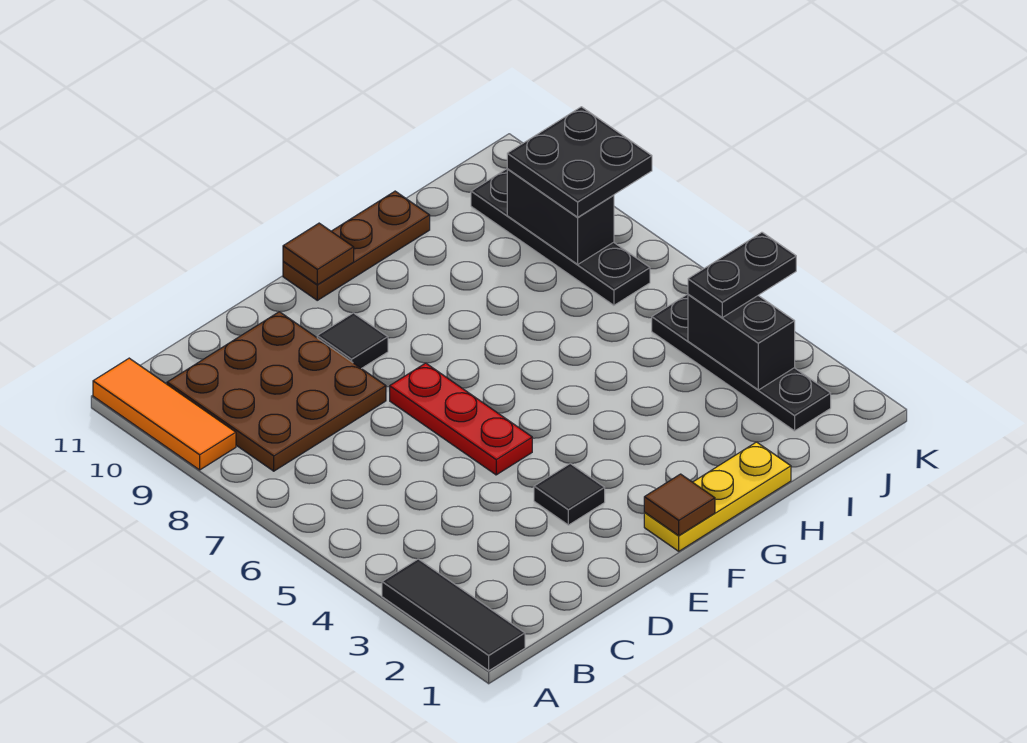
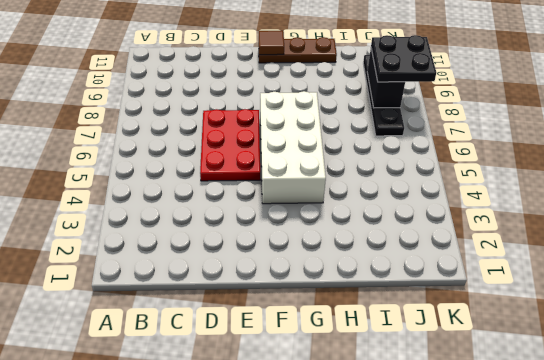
red plate D5:E7 level 1 -> red plate E5:E7 level 1
white brick F4:G7 level 1 -> none
none -> black tile A1:A3 level 1
none -> orange tile A9:A11 level 1
none -> brown plate B8:D10 level 1

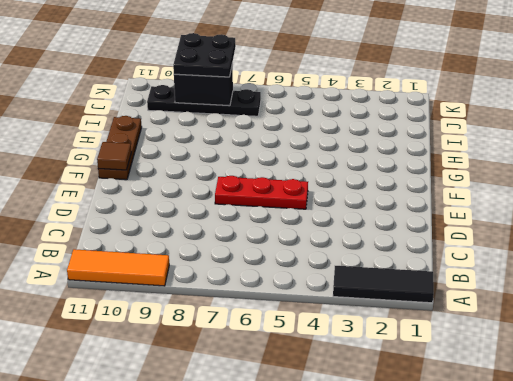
none -> brown plate B8:D10 level 1
none -> black tile E3 level 1
none -> black tile E9 level 1

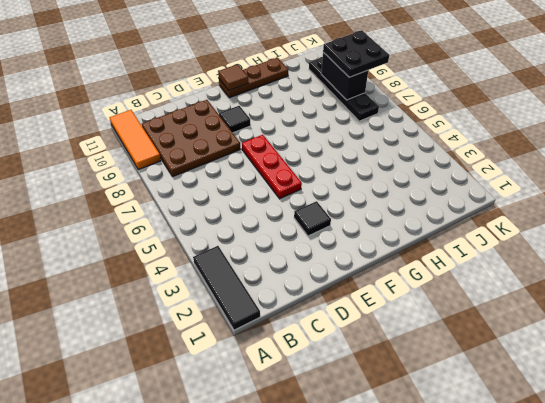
none -> yellow plate F1:H1 level 1
none -> black plate J2:J5 level 1
none -> brown tile F1 level 2

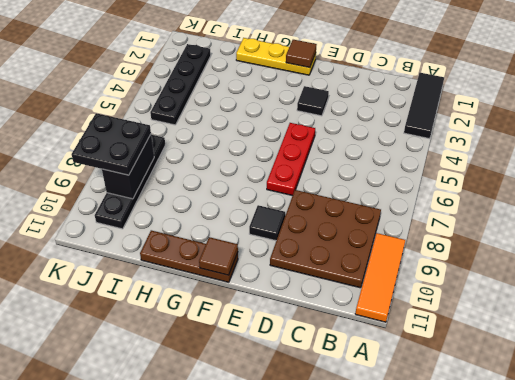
none -> black brick J3:J4 level 2
none -> black plate J4:K4 level 3

